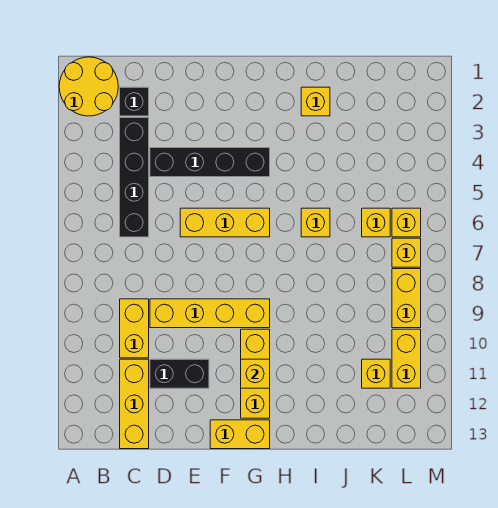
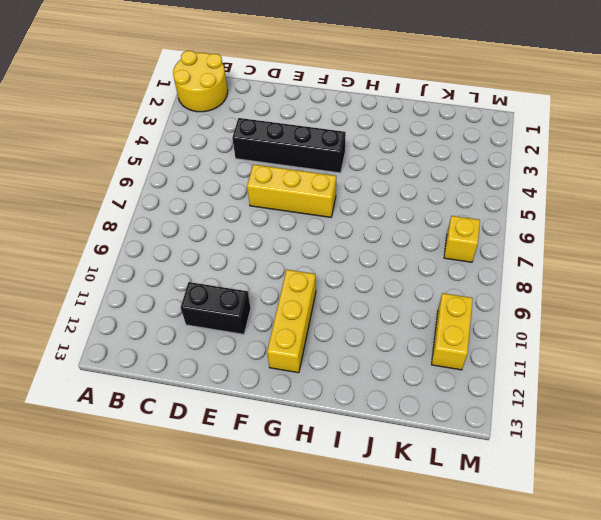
none -> black brick C2 level 1
none -> black brick C3:C6 level 1
none -> yellow brick C9:C10 level 1

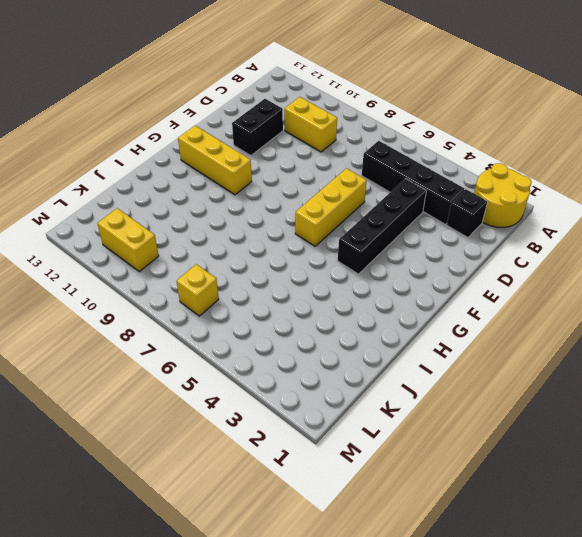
none -> yellow brick C11:C13 level 1
none -> yellow brick D9:G9 level 1
none -> yellow brick F13:G13 level 1

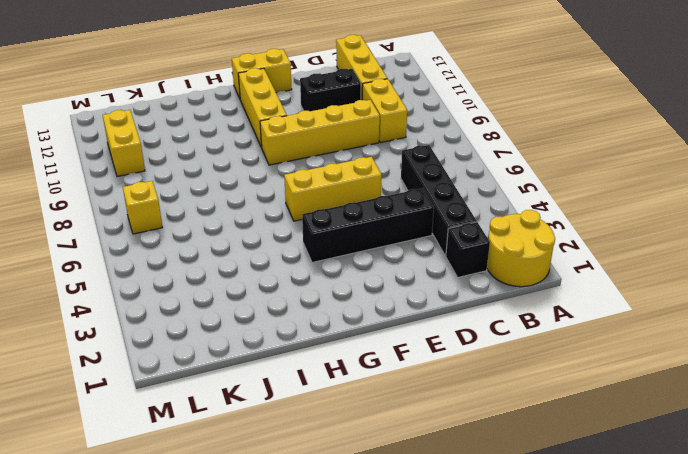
none -> yellow brick I2 level 1
none -> yellow brick I6 level 1
none -> yellow brick K6 level 1

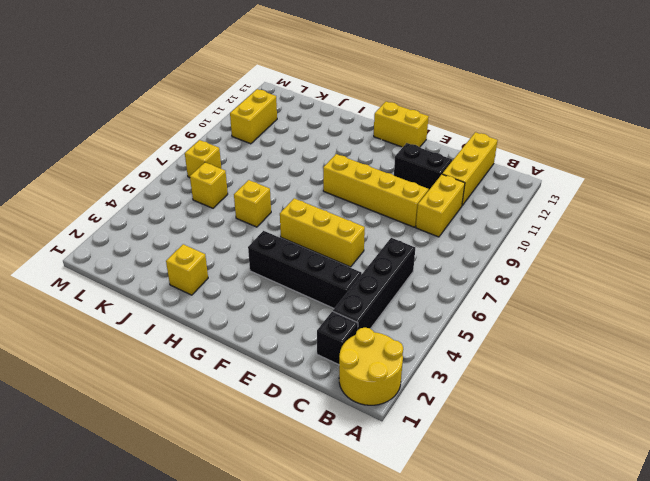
none -> yellow brick G10:G12 level 1
none -> yellow brick K11 level 1
none -> yellow brick L6 level 1

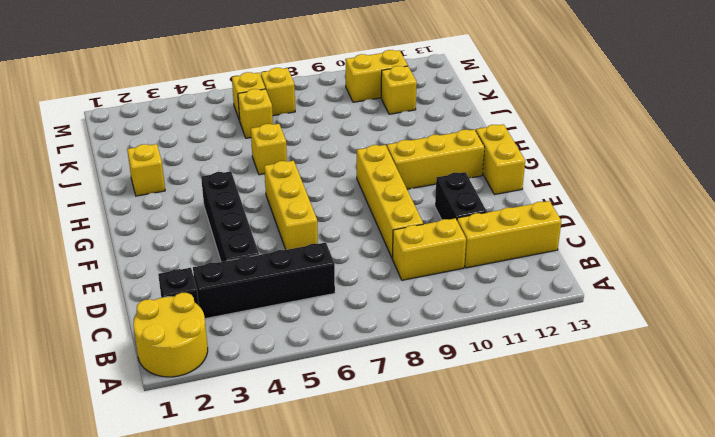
none -> yellow brick L8:L9 level 1
none -> yellow brick G11 level 2

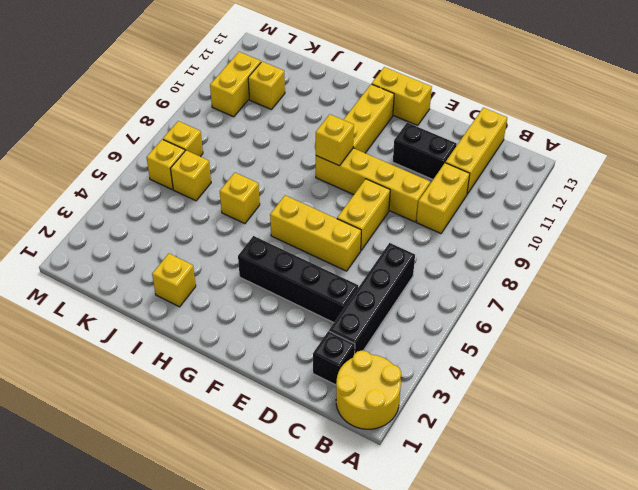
yellow brick E7:E8 level 1 -> yellow brick L8:L9 level 1
yellow brick G9 level 2 -> yellow brick G11 level 2

